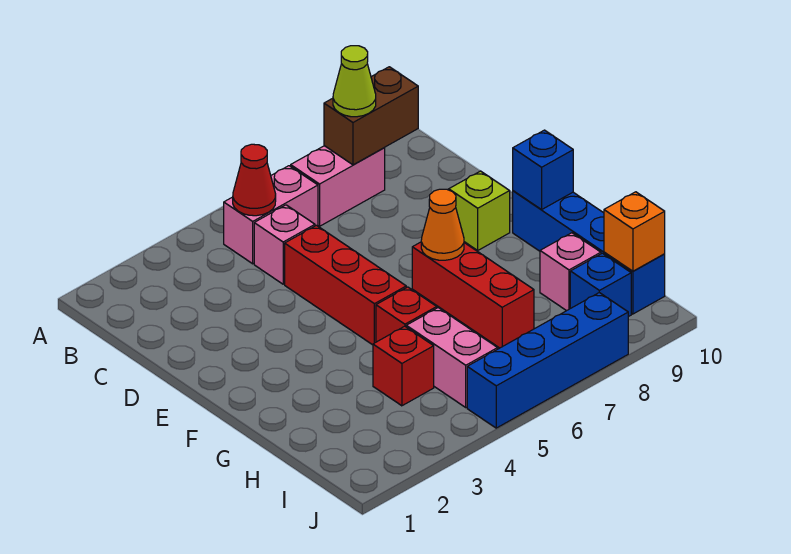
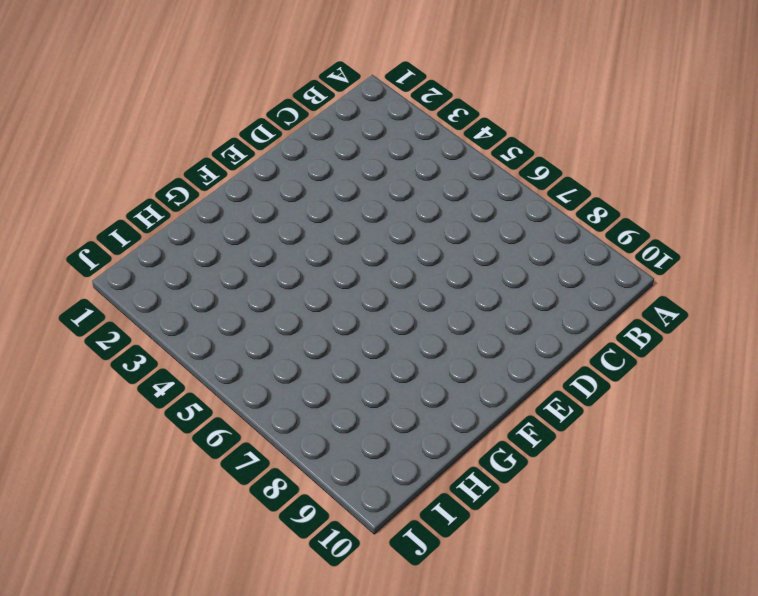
none -> pink brick B5:B6 level 1
none -> pink brick B7:B8 level 1
none -> pink brick C5 level 1

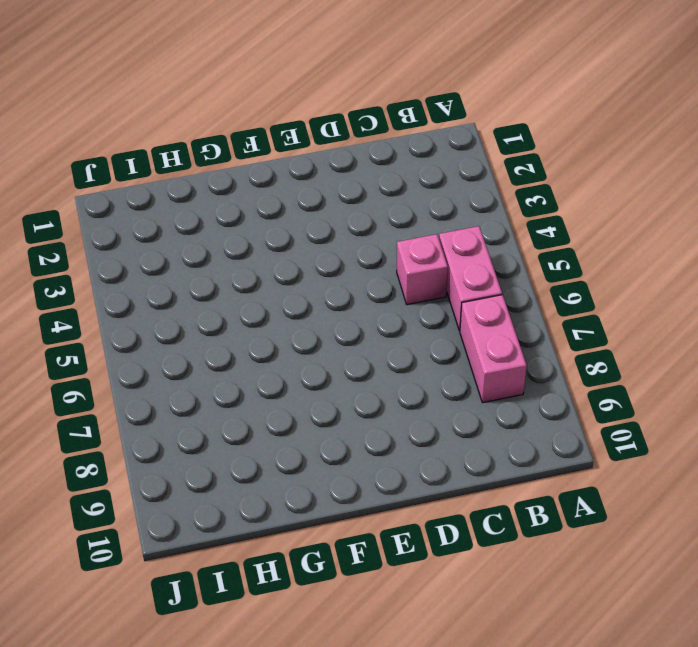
none -> red brick D5:F5 level 1
none -> lime brick E9 level 1
none -> red brick F7:H7 level 1

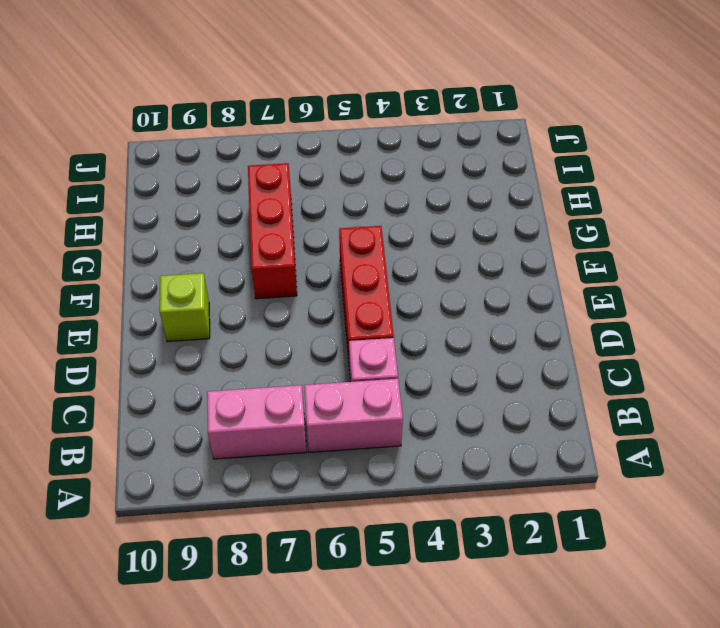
none -> blue brick F10:I10 level 1
none -> red brick G5 level 1
none -> red brick H4 level 1

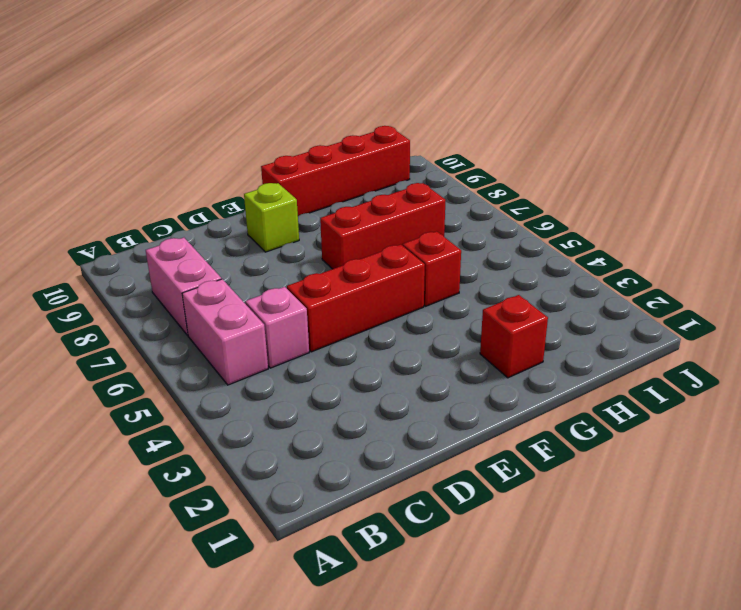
red brick F10:I10 level 1 -> blue brick F10:I10 level 1
red brick G2 level 1 -> red brick H4 level 1
none -> pink brick H5:I5 level 1
none -> pink brick H9 level 1
none -> blue brick I9 level 1

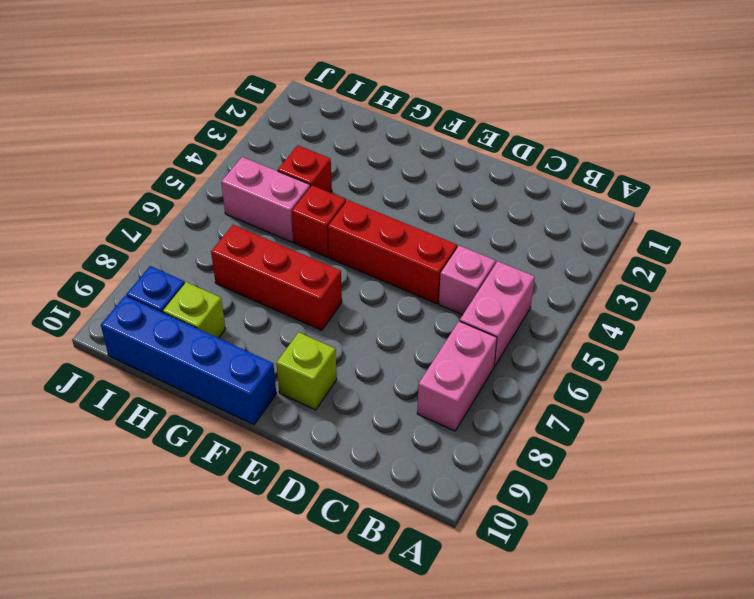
lime brick H9 level 1 -> pink brick H9 level 1
none -> blue brick J5:J8 level 1
none -> red cone B5 level 2
none -> brown brick B8:B9 level 2

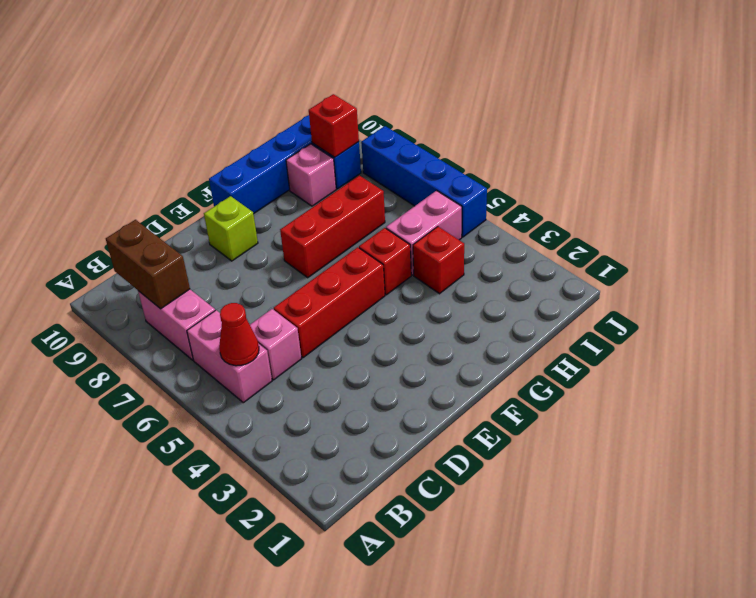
red brick I9 level 2 -> none
none -> orange cone F7 level 2
none -> blue brick F10 level 2
none -> orange brick I10 level 2

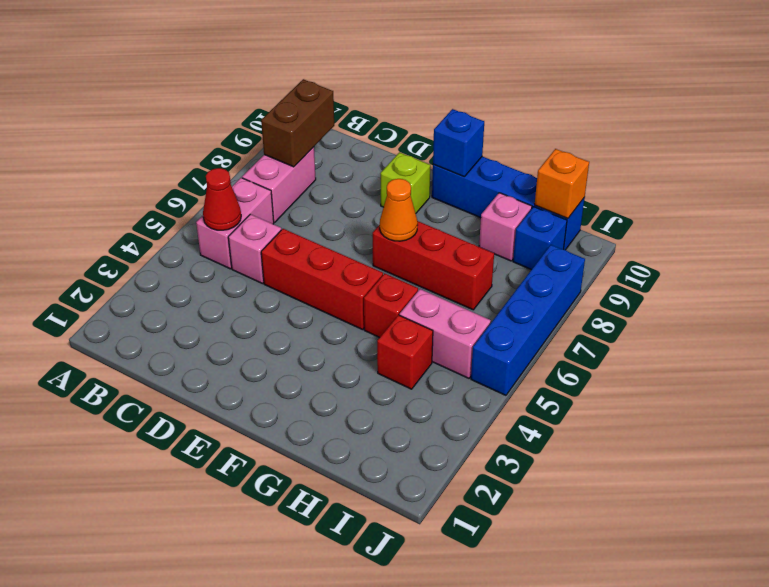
none -> lime cone B8 level 3

